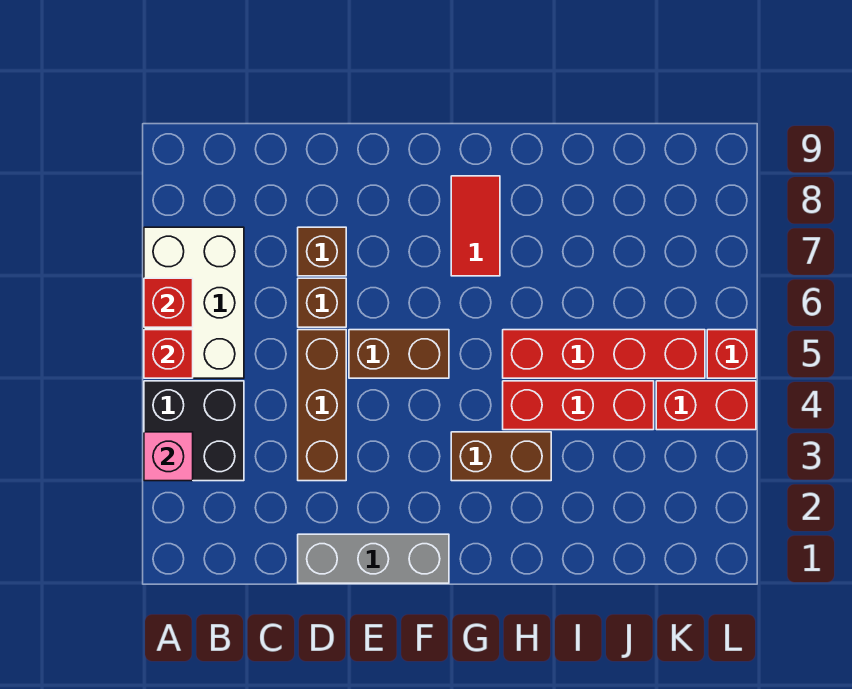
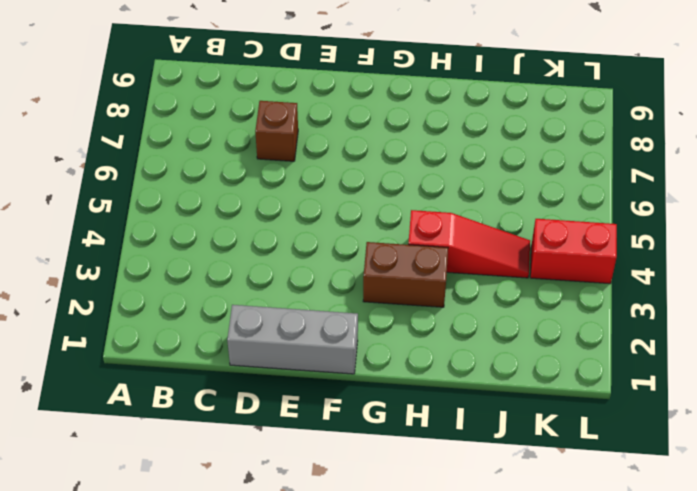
red slope H4:J4 level 1 top H -> red brick H4:J4 level 1
none -> black brick A3:B4 level 1
none -> white brick A5:B7 level 1
none -> brown brick D3:D5 level 1

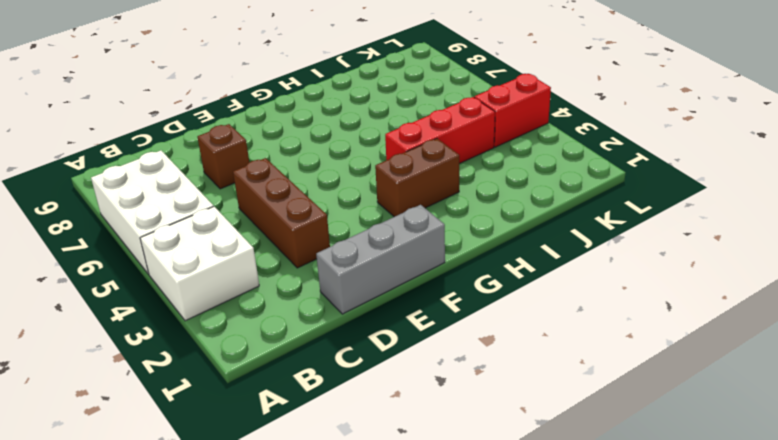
white brick A3:B4 level 1 -> black brick A3:B4 level 1
none -> brown brick D6 level 1
none -> brown brick E5:F5 level 1
none -> red tile G7:G8 level 1

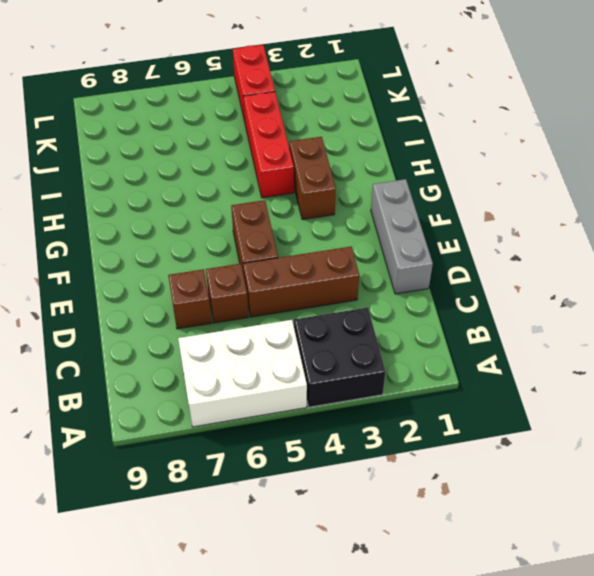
none -> red tile G7:G8 level 1
none -> red brick H5:K5 level 1
none -> red brick L5 level 1

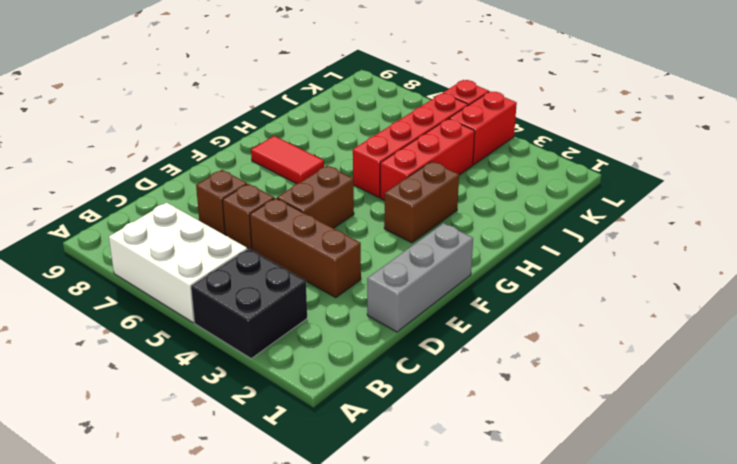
none -> pink brick A3 level 2
none -> red brick A5 level 2
none -> red brick A6 level 2

